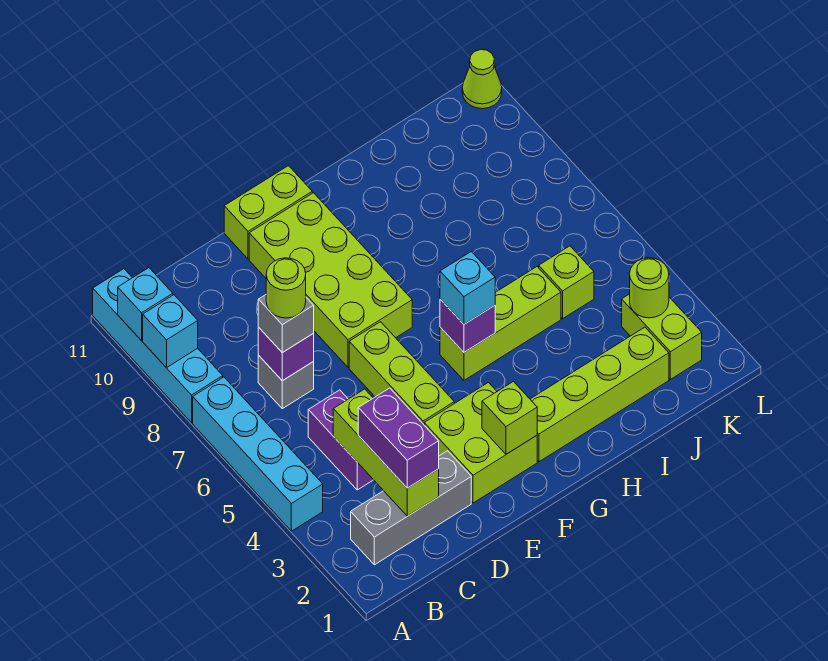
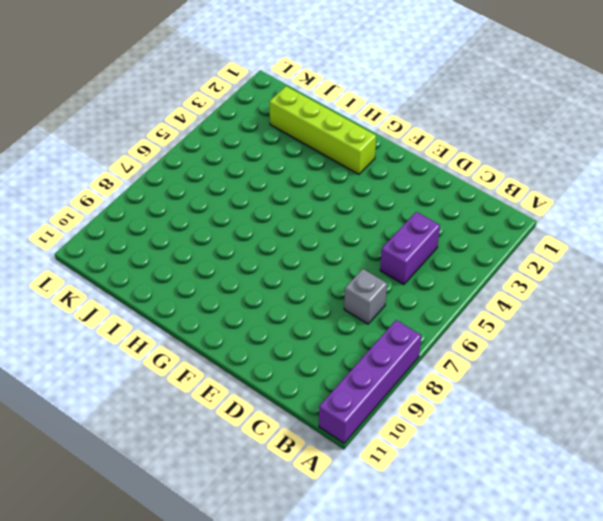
purple brick A8:A11 level 1 -> cyan brick A8:A11 level 1
none -> cyan brick A4:A7 level 1
none -> grey brick B2:D2 level 1
none -> lime brick E2:F3 level 1

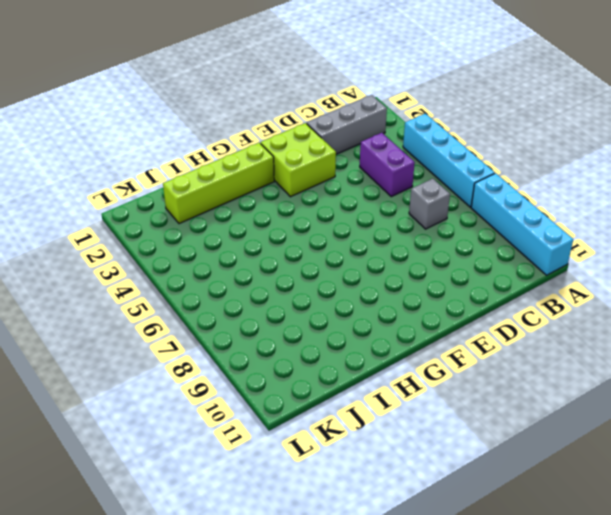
none -> lime brick E4:E6 level 1
none -> lime brick E7:F10 level 1
none -> lime brick E11:F11 level 1

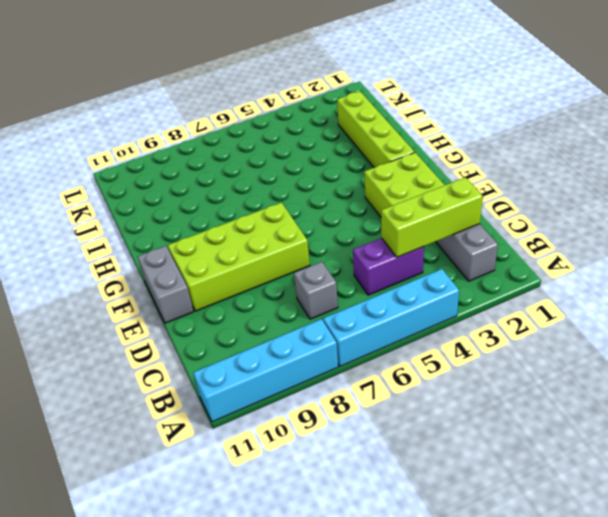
grey brick E11:F11 level 1 -> lime brick E11:F11 level 1
none -> lime brick E4:E6 level 1
none -> lime brick G5:I5 level 1
none -> lime brick J5 level 1

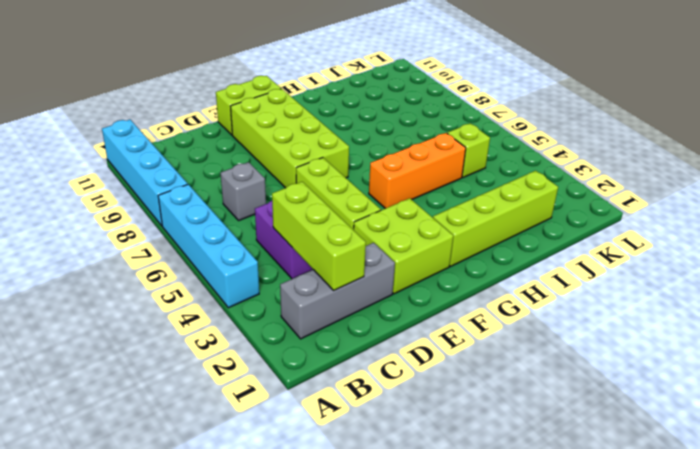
orange brick G5:I5 level 1 -> lime brick G5:I5 level 1
none -> lime brick K2:K3 level 1
none -> lime cone L11 level 1
none -> cyan brick A9 level 2

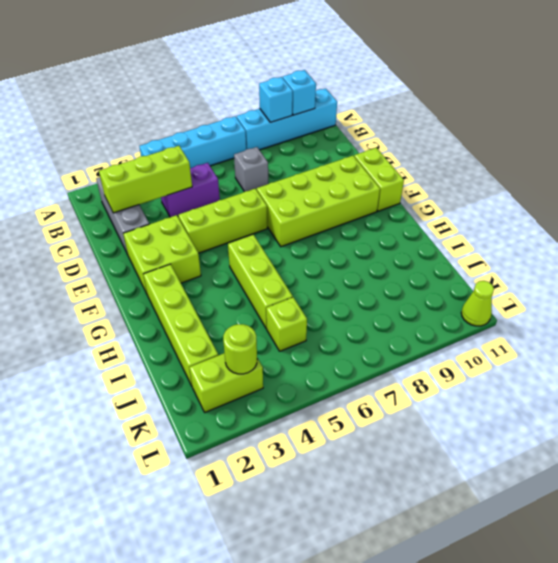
none -> purple brick C7 level 2
none -> lime brick F2 level 2
none -> purple brick G5 level 2

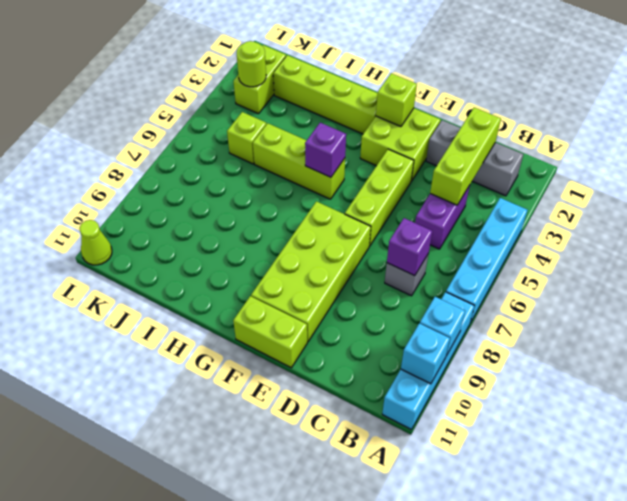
none -> purple brick C2:C3 level 3
none -> grey brick C7 level 3
none -> cyan brick G5 level 3

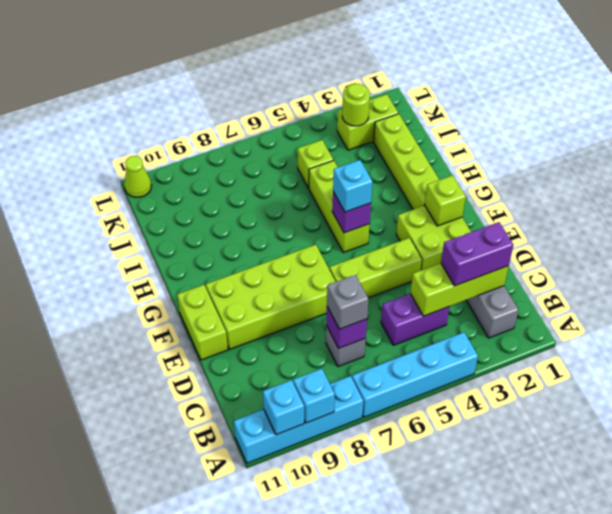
none -> lime round brick C7 level 4

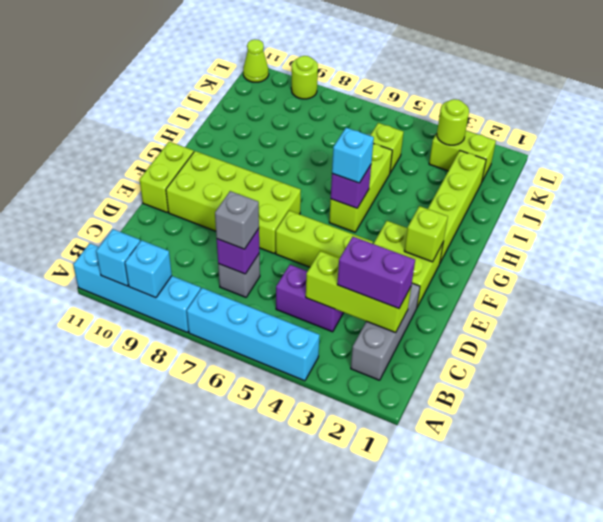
lime round brick L9 level 1 -> lime round brick C7 level 4

